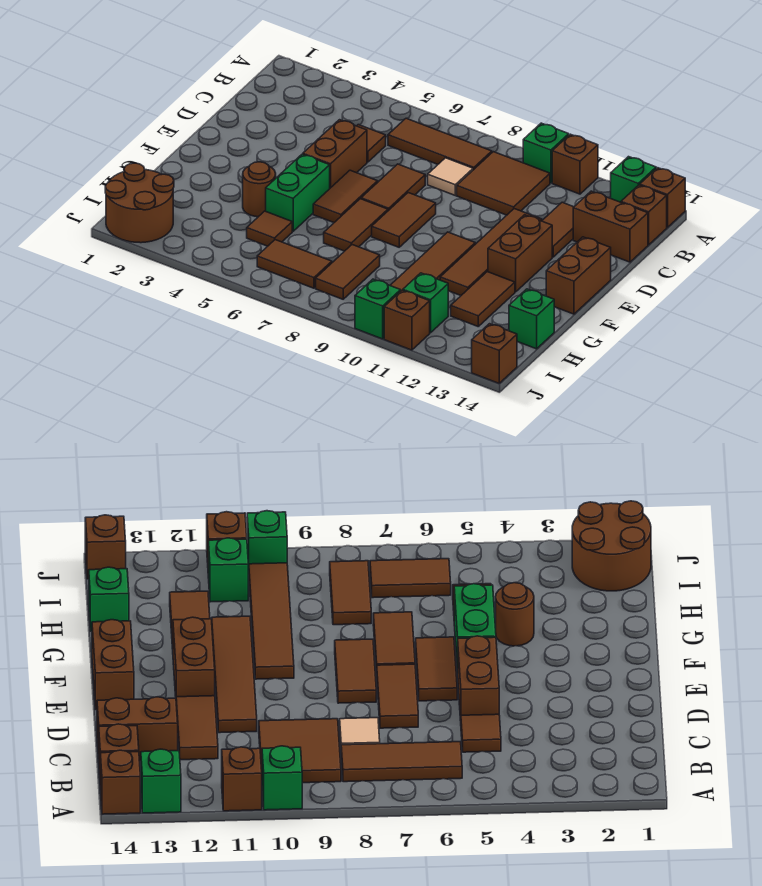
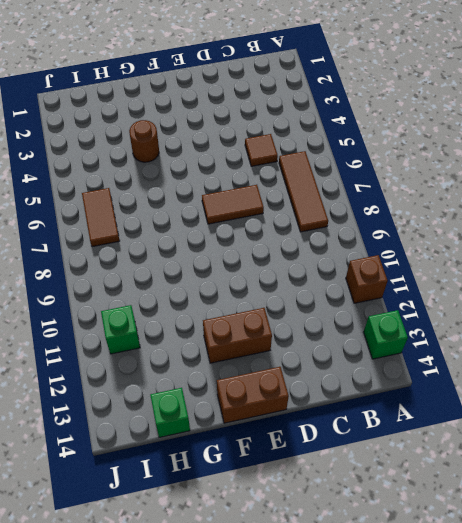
none -> green brick A10 level 1
none -> brown brick A14 level 1
none -> brown tile B9:C10 level 1
none -> brown brick B14 level 1

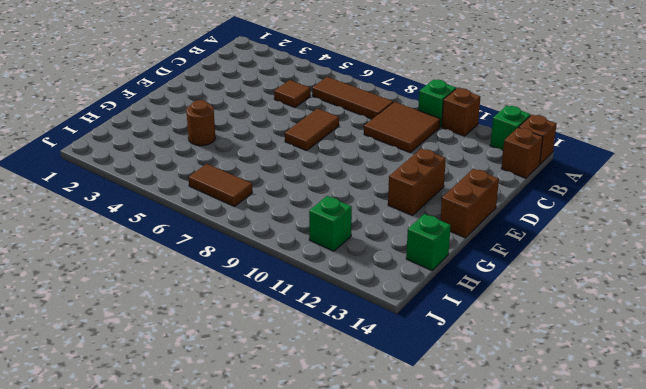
none -> tan tile C8 level 1
none -> brown tile C12:D12 level 1
none -> brown brick C13:C14 level 1
none -> brown brick D5:E5 level 1

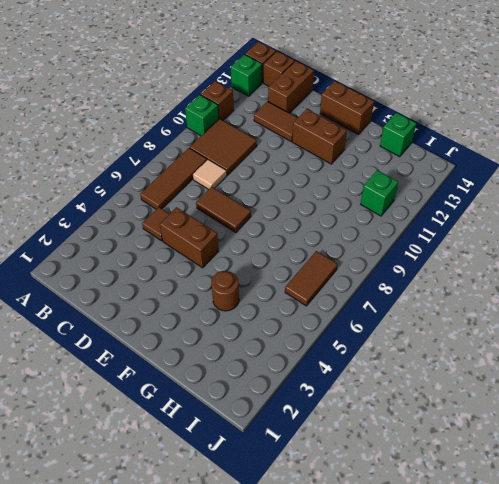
none -> brown tile D11:G11 level 1
none -> brown tile E6:F6 level 1
none -> brown tile E8:F8 level 1
none -> green brick F5:G5 level 1

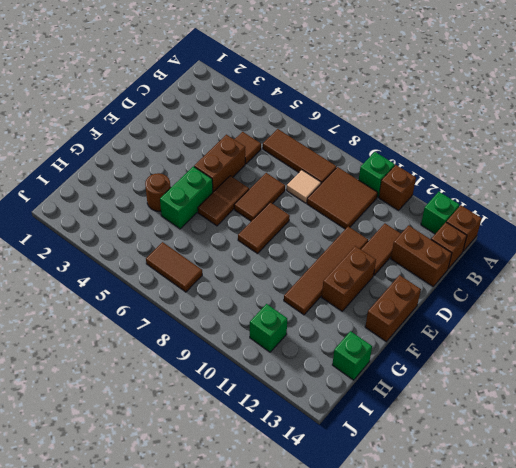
none -> brown tile F7:G7 level 1
none -> brown tile F10:I10 level 1
none -> brown tile G12:H12 level 1
none -> brown tile H5 level 1

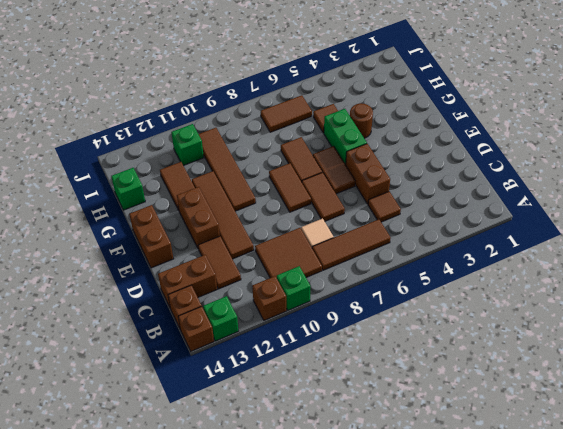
none -> brown tile H8:I8 level 1
none -> brown round brick I1:J2 level 1
none -> green brick J10 level 1
none -> brown brick J11 level 1

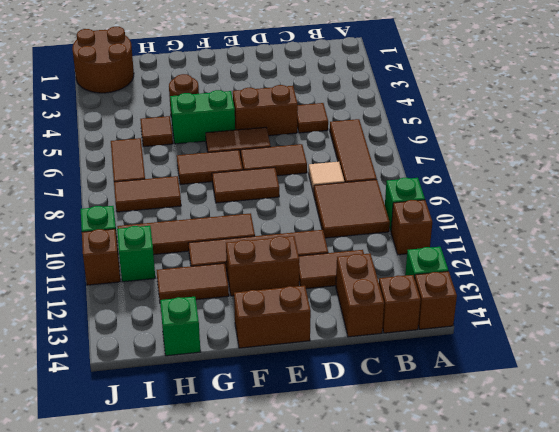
none -> brown brick J14 level 1

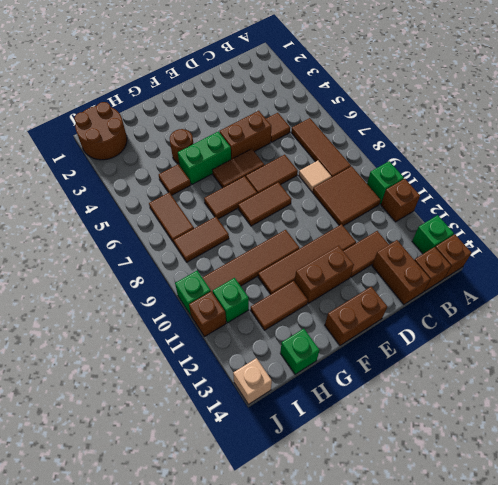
tan brick J14 level 1 -> brown brick J14 level 1

